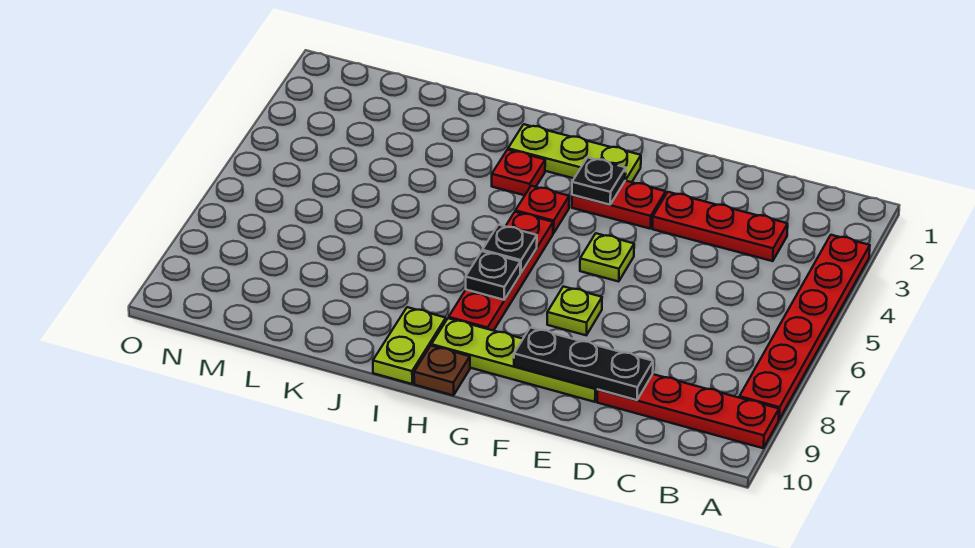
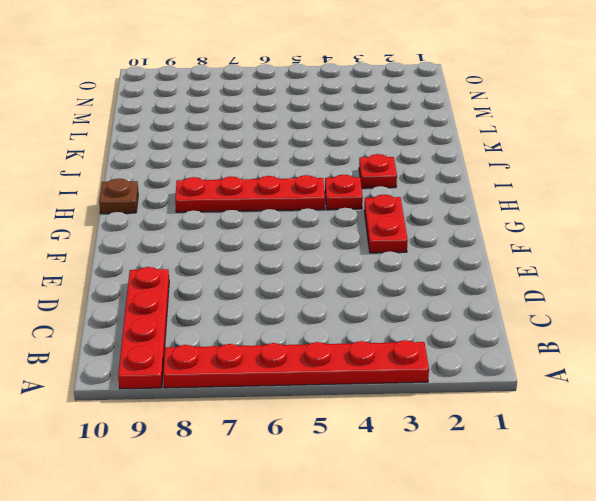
none -> red plate C3:E3 level 1
none -> lime plate E9:H9 level 1
none -> lime plate F5 level 1

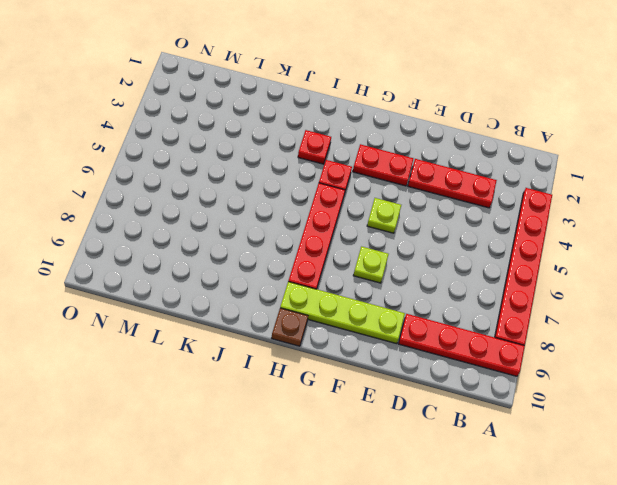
none -> lime plate G2:I2 level 1
none -> lime plate I9:I10 level 1
none -> black plate D9:F9 level 2

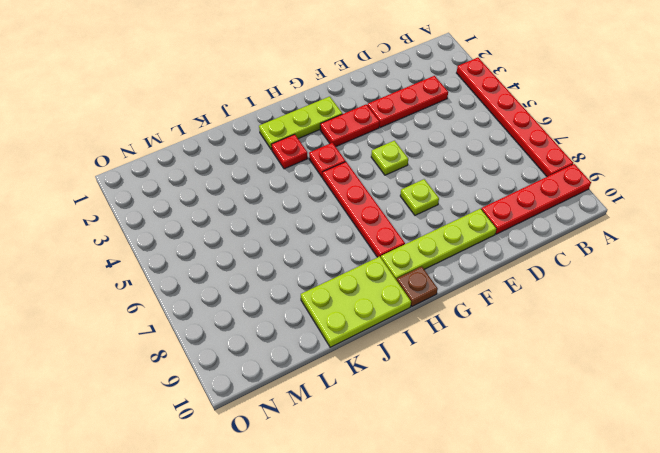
lime plate I9:K10 level 1 -> lime plate I9:I10 level 1
none -> black plate D9:F9 level 2
none -> black plate G3 level 2
none -> black plate H6 level 2

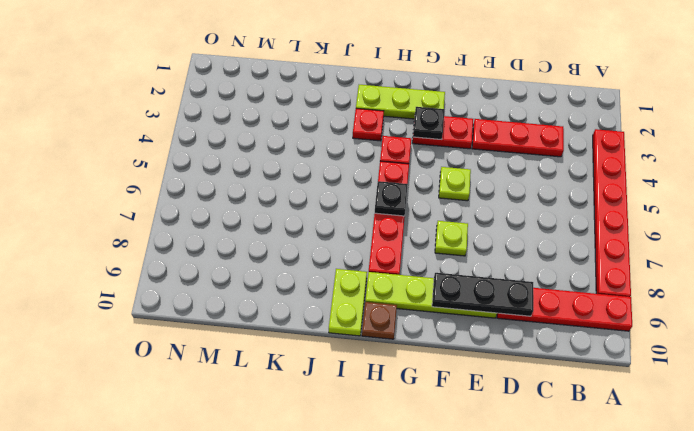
none -> black plate H7 level 2

